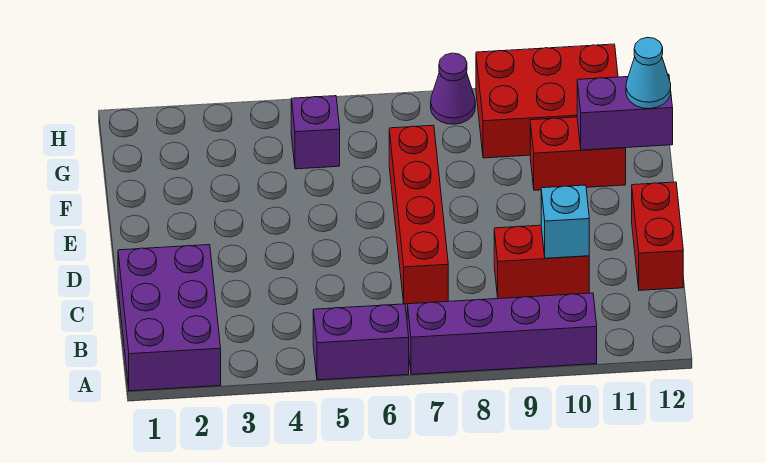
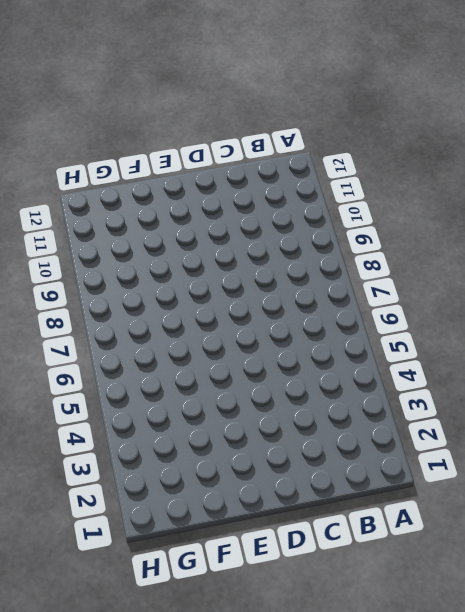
none -> purple brick A1:C2 level 1
none -> purple brick A5:A6 level 1
none -> purple brick A7:A10 level 1

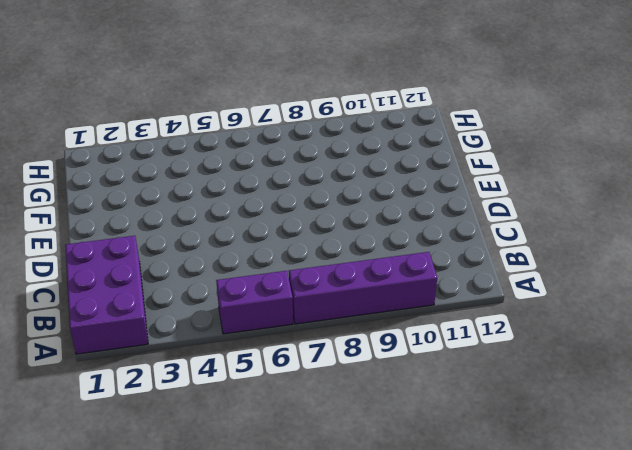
none -> red brick C7:F7 level 1
none -> red brick C9:C10 level 1
none -> red brick C12:D12 level 1

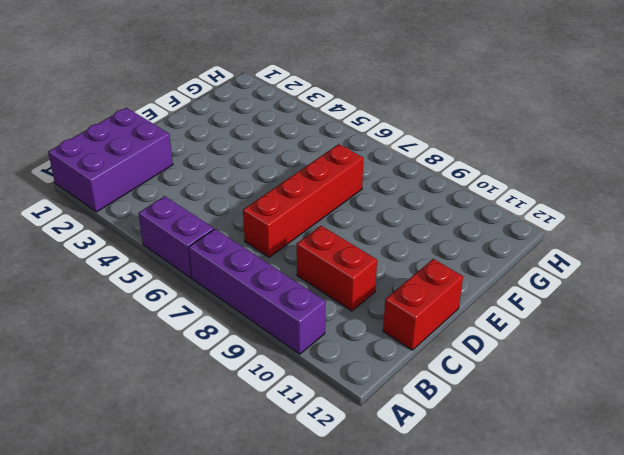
none -> red brick F10:F11 level 1
none -> purple brick G5 level 1
none -> red brick G9:H11 level 1

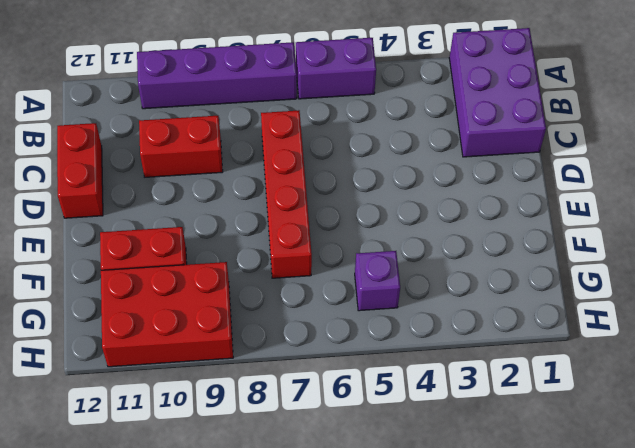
none -> purple cone H8 level 1
none -> cyan brick C10 level 2
none -> purple brick F11:F12 level 2

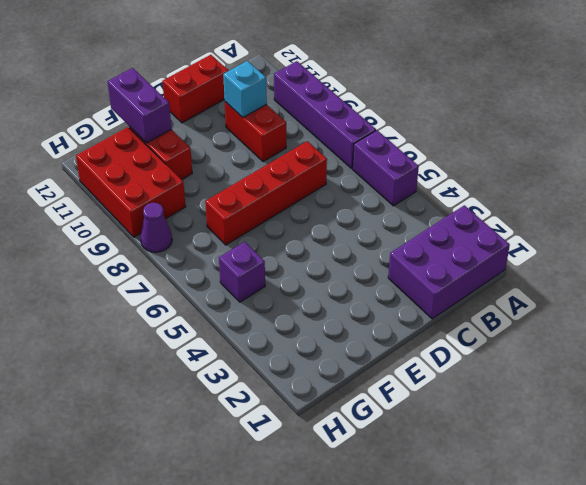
none -> cyan cone F12 level 3

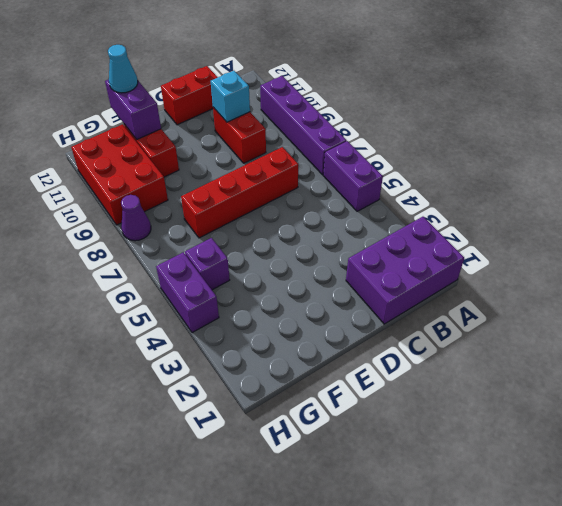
purple brick H4:H5 level 1 -> none

